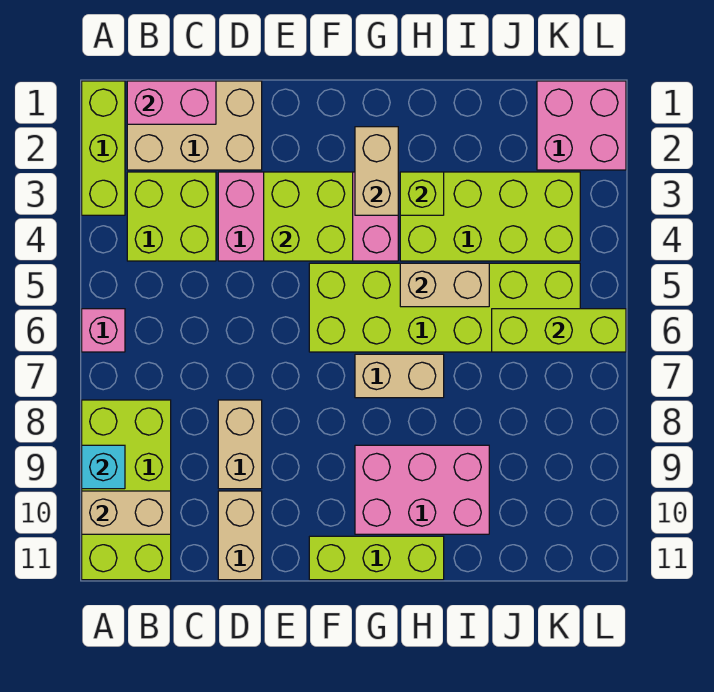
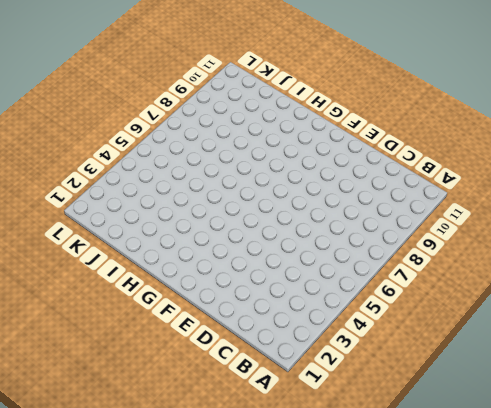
none -> lime brick A1:A3 level 1
none -> pink brick A6 level 1
none -> lime brick A8:B11 level 1

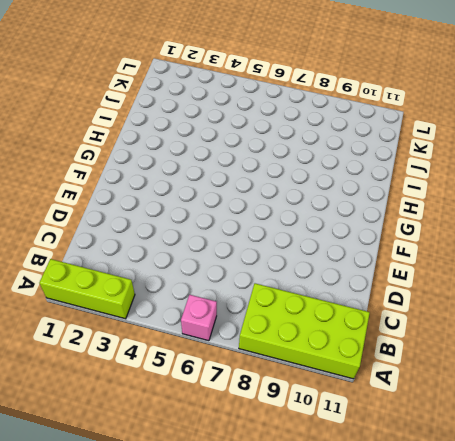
none -> tan brick B1:D2 level 1
none -> lime brick B3:C4 level 1
none -> pink brick D3:G4 level 1

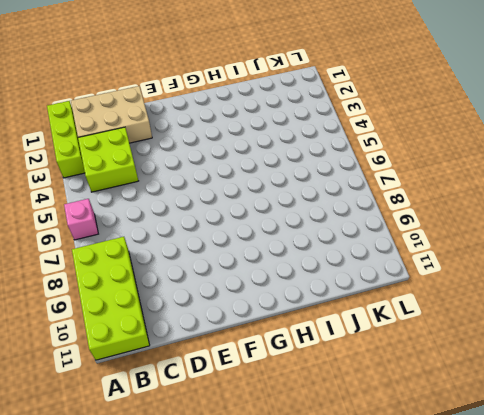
none -> pink brick D3:G4 level 1
none -> tan brick D8:D9 level 1
none -> tan brick D10:D11 level 1

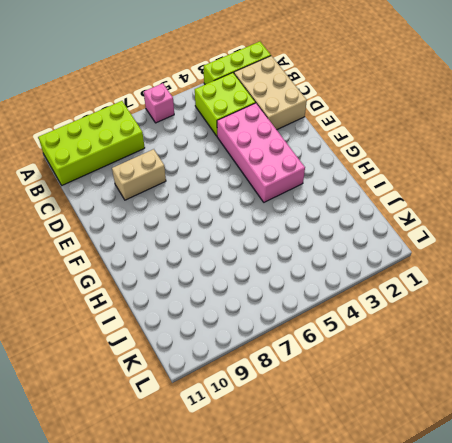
none -> tan brick D10:D11 level 1
none -> lime brick F5:K6 level 1
none -> lime brick F11:H11 level 1

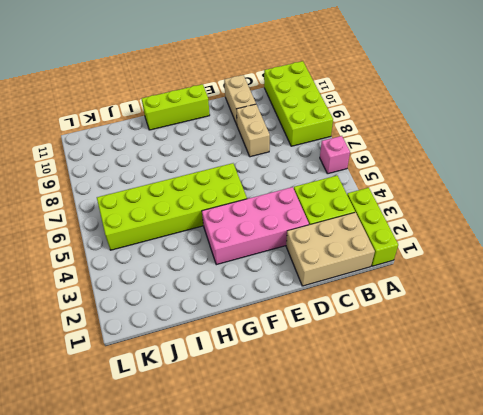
none -> tan brick G7:H7 level 1
none -> pink brick G9:I10 level 1
none -> lime brick H3:K4 level 1

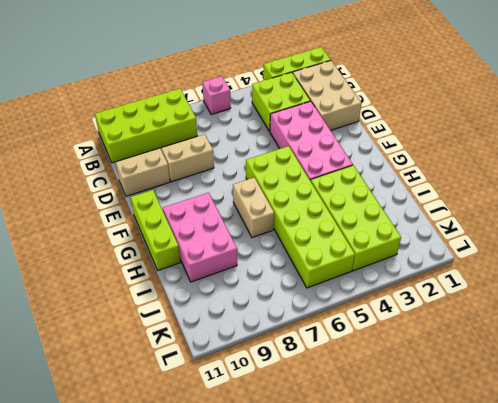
none -> pink brick K1:L2 level 1
none -> cyan brick A9 level 2
none -> tan brick A10:B10 level 2

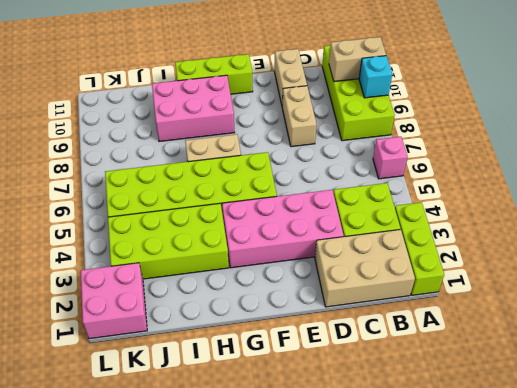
none -> pink brick B1:C1 level 2
none -> lime brick E3:F4 level 2
none -> tan brick G2:G3 level 2

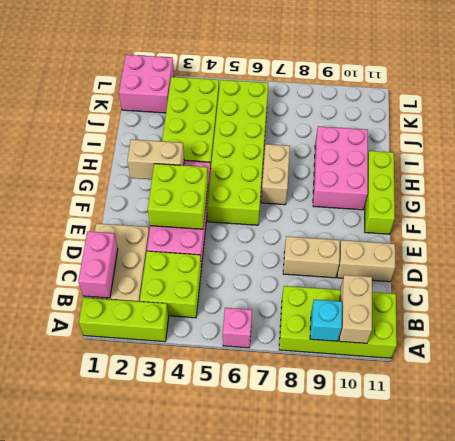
none -> lime brick H3 level 2
none -> tan brick H5:I5 level 2
none -> lime brick J6:L6 level 2

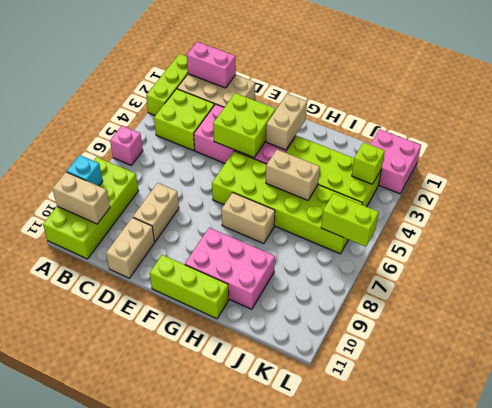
lime brick K3 level 2 -> lime brick H3 level 2
lime brick K6:L6 level 2 -> lime brick J6:L6 level 2

